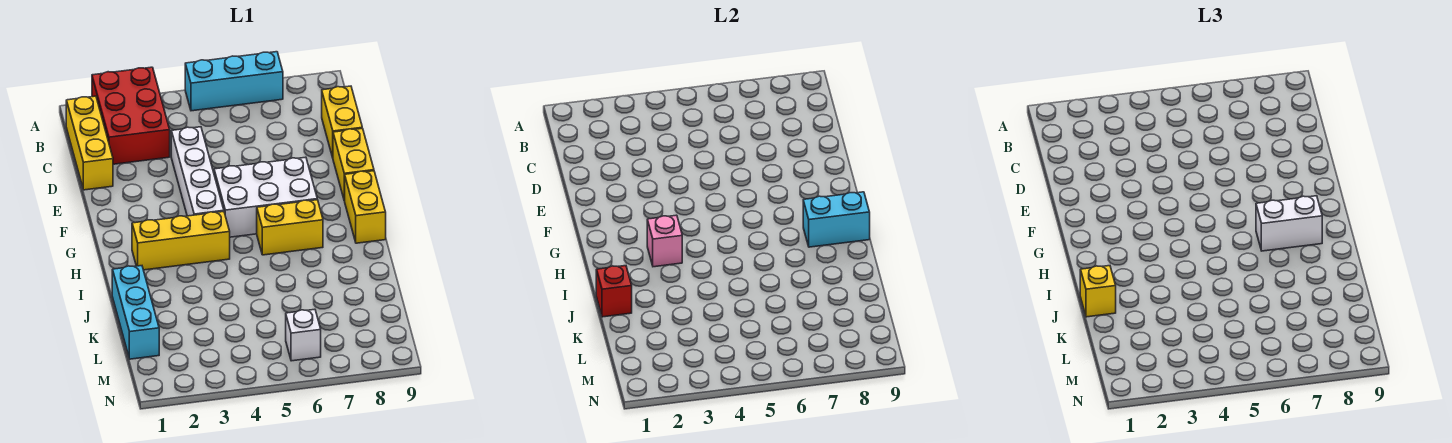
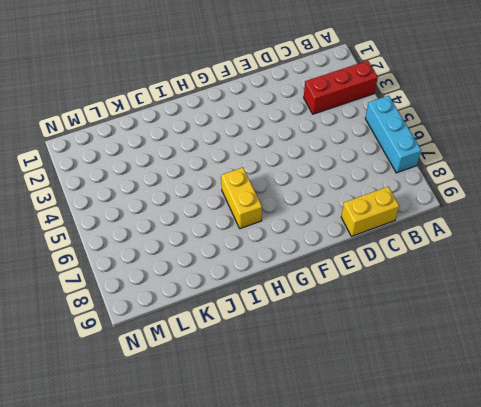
red brick A3:C3 level 1 -> red brick A2:C3 level 1
none -> yellow brick B1:D1 level 1
none -> white brick D4:G4 level 1
none -> yellow brick E9:F9 level 1

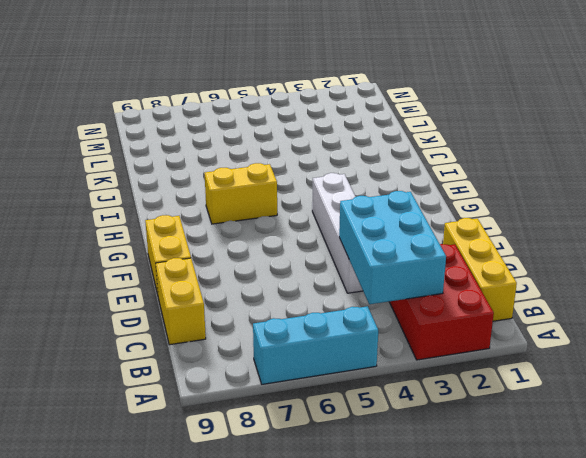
cyan brick B3:D4 level 2 -> none
none -> white brick F5:G7 level 1
none -> yellow brick G9:H9 level 1
none -> yellow brick H2:H4 level 1

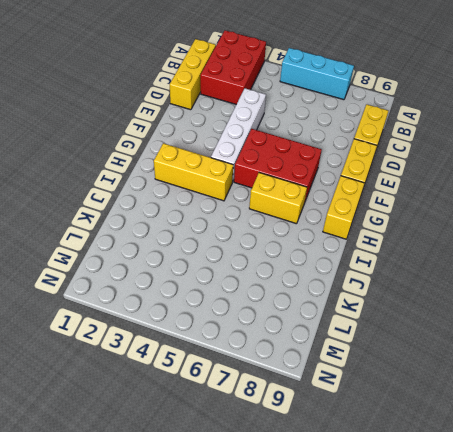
red brick F5:G7 level 1 -> white brick F5:G7 level 1
none -> cyan brick J1:L1 level 1
none -> white brick M6 level 1
none -> pink brick H3 level 2

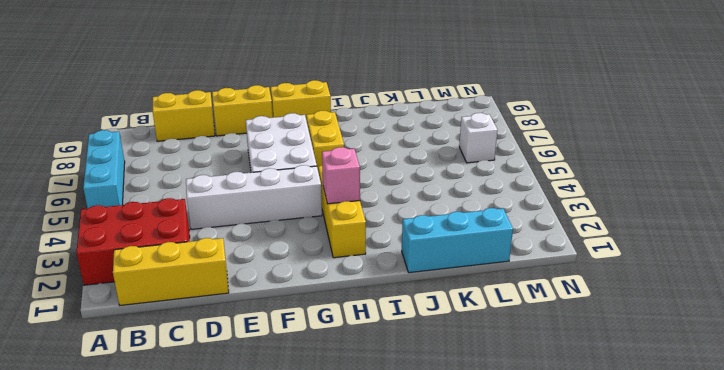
none -> cyan brick H8:H9 level 2
none -> red brick J1 level 2
none -> white brick H7:H8 level 3

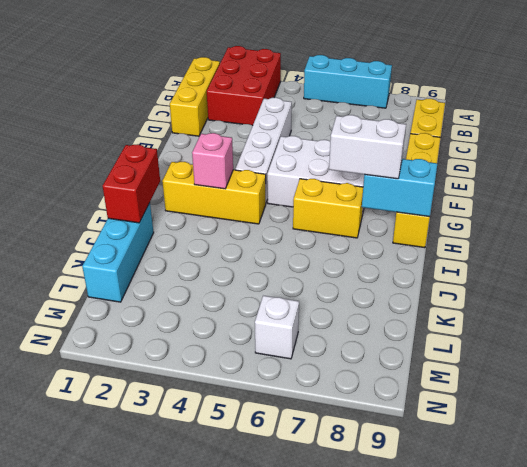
red brick I1:J1 level 2 -> red brick J1 level 2
none -> yellow brick J1 level 3

